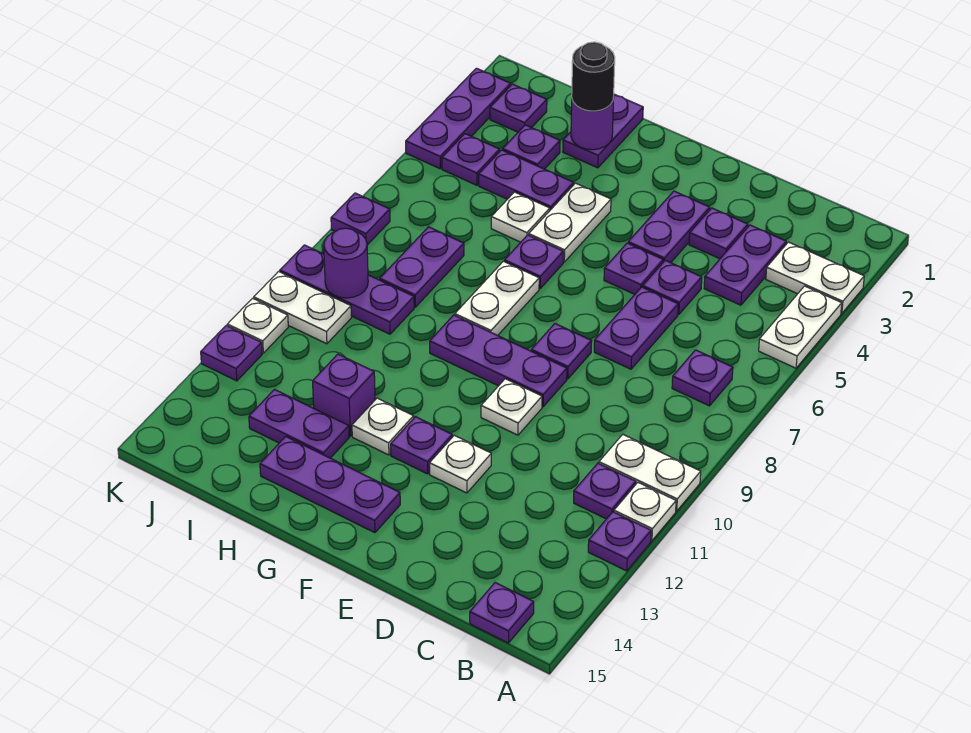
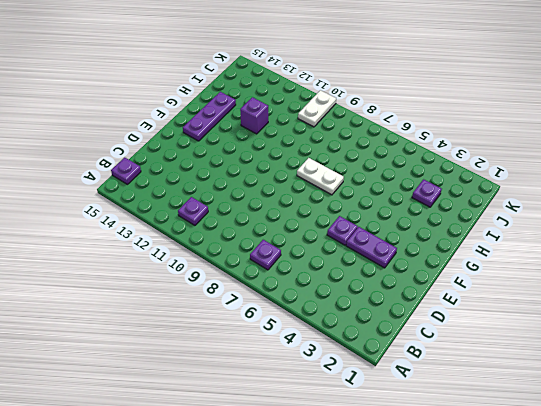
none -> white plate A3:B3 level 1
none -> white plate A4:A5 level 1
none -> white plate A10:B10 level 1
none -> white plate A11 level 1

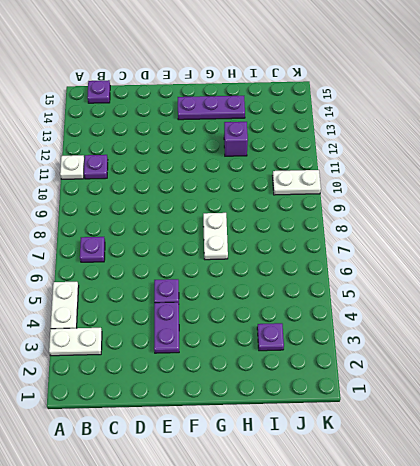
none -> white plate A10:B10 level 1
none -> purple plate A12 level 1
none -> purple plate C3:C4 level 1
none -> purple plate D3 level 1

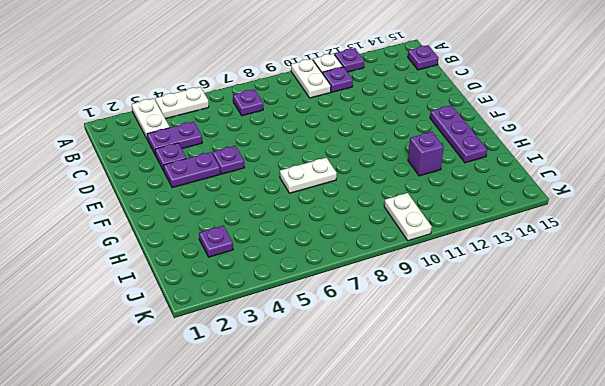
none -> purple plate D5 level 1
none -> purple plate D6:D7 level 1
none -> purple plate E8 level 1
none -> purple plate E9:G9 level 1

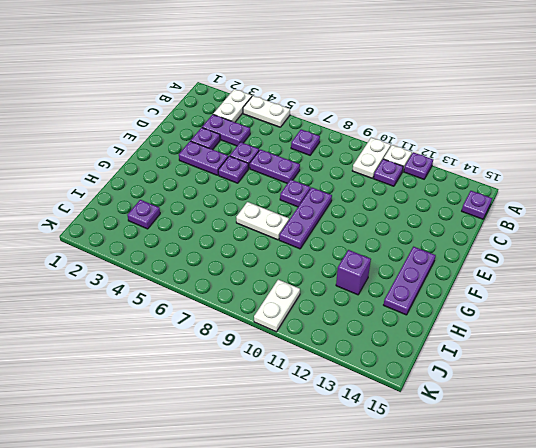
none -> white plate E10 level 1
none -> white plate E12 level 1
none -> purple plate F12 level 1
none -> white plate G4:G5 level 1

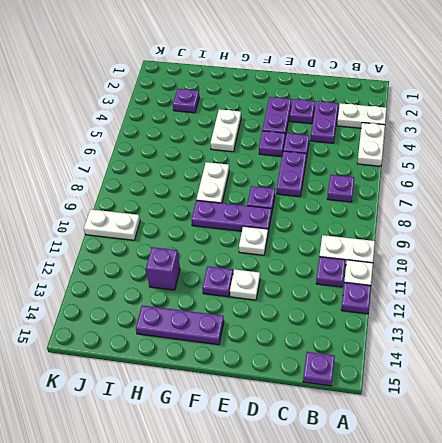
none -> purple plate G6 level 1
none -> white plate G12 level 1
none -> purple plate H1:H2 level 1
none -> purple plate H4:I4 level 1

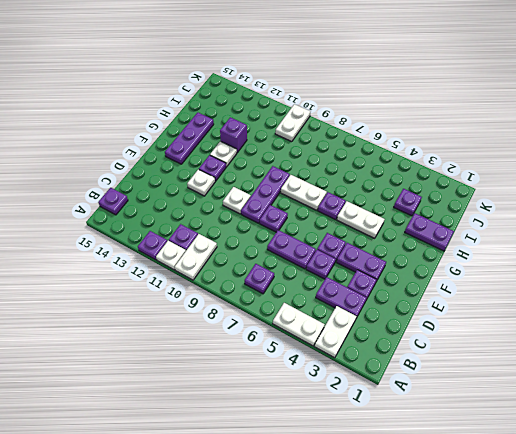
none -> purple plate H4:I4 level 1
none -> white plate H5 level 1
none -> purple plate H13:I13 level 1
none -> purple plate I7:I8 level 1

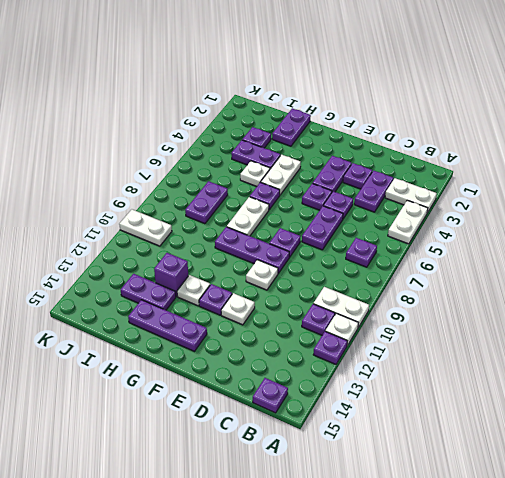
none -> purple plate I9:K9 level 1
none -> purple plate J2 level 1
none -> purple plate J4 level 1
none -> purple plate K2:K4 level 1

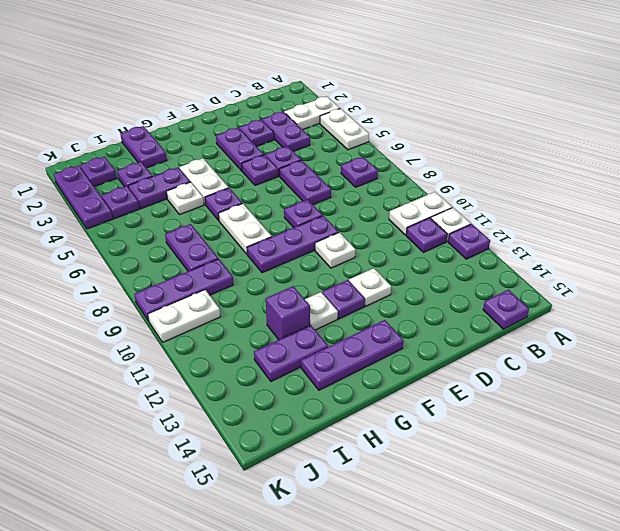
none -> purple plate K7 level 1
none -> white plate K11 level 1
none -> purple plate K12 level 1
none -> purple round brick H2 level 2

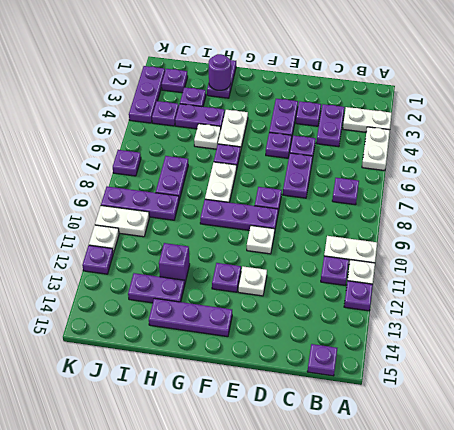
none -> white plate G12 level 1
none -> purple round brick J9 level 2
none -> black round brick H2 level 3

